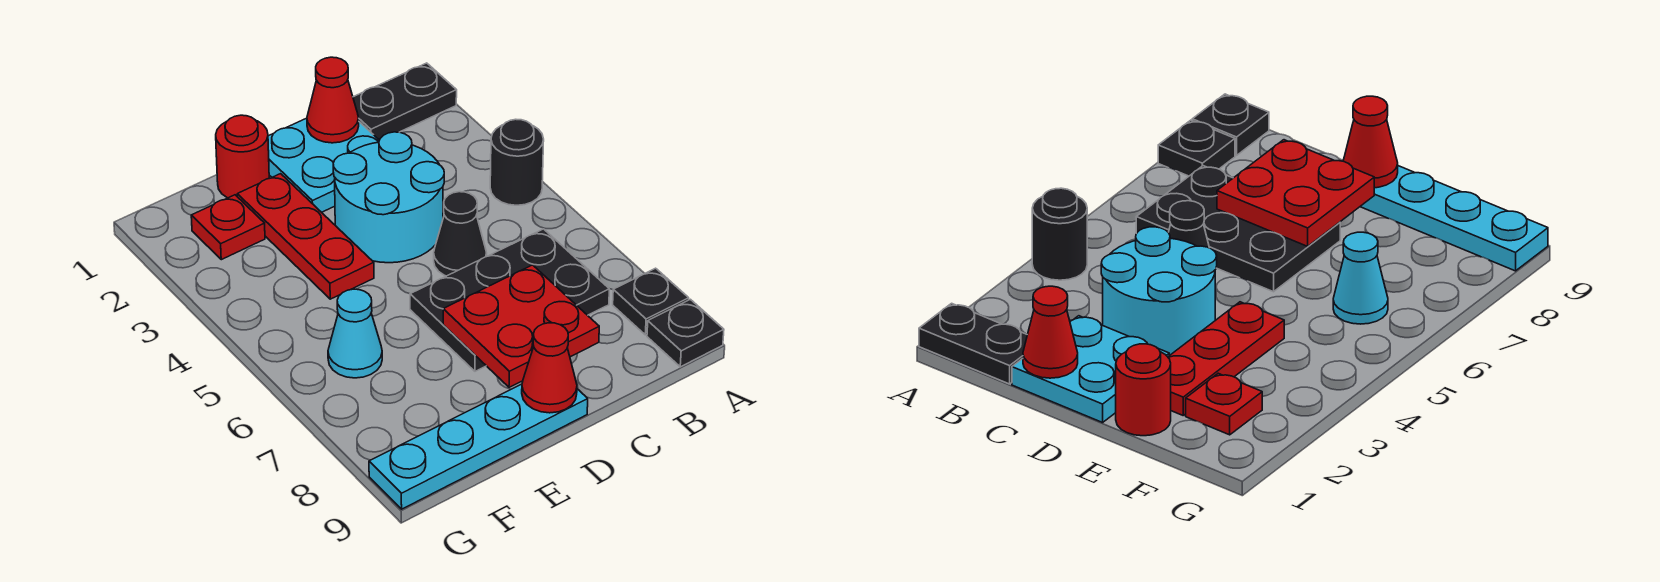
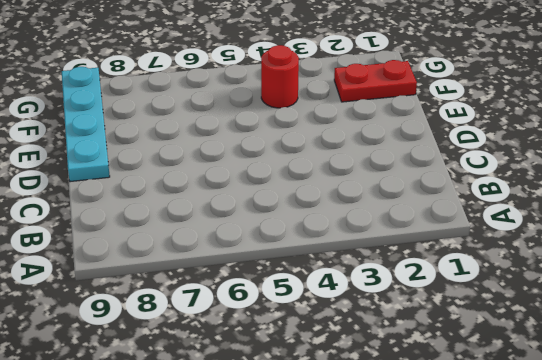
red plate F1:F2 level 1 -> red plate F2 level 1
red round brick F4 level 1 -> red round brick E1 level 1
none -> black plate A1:B1 level 1
none -> black round brick A4 level 1
none -> black plate A8 level 1

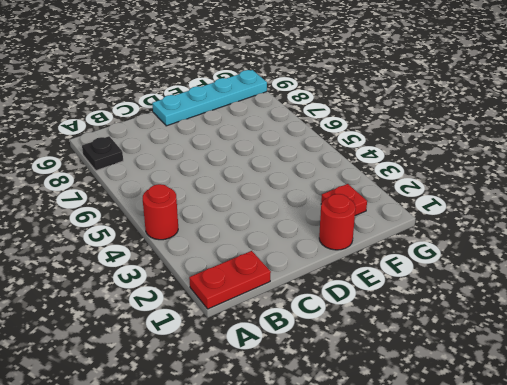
red plate A1:B1 level 1 -> black plate A1:B1 level 1
red round brick A4 level 1 -> black round brick A4 level 1
none -> black plate A9 level 1
none -> black plate B6:D7 level 1
none -> cyan plate C1:D2 level 1

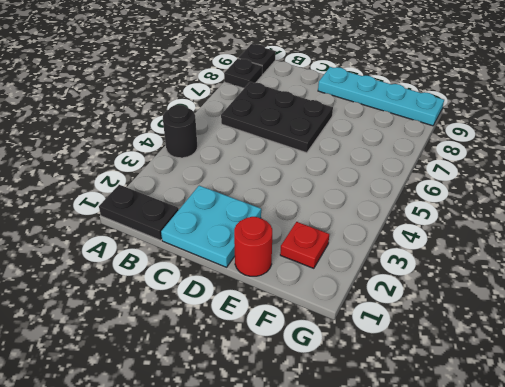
none -> cyan round brick C3:D4 level 1
none -> black cone C5 level 1
none -> red plate E2:E4 level 1

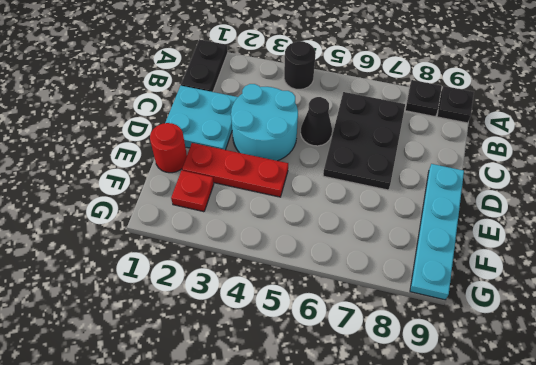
none -> cyan cone F6 level 1
none -> red cone C1 level 2
none -> red plate C7:D8 level 2

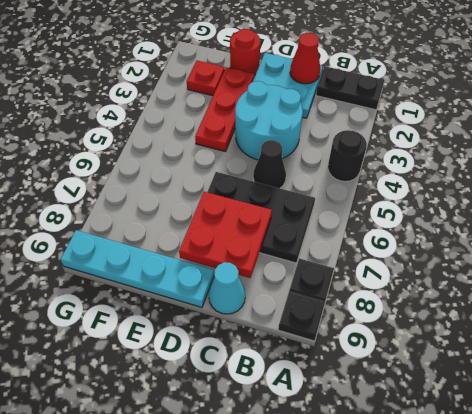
cyan cone C9 level 1 -> cyan cone F6 level 1
none -> red cone D9 level 2

